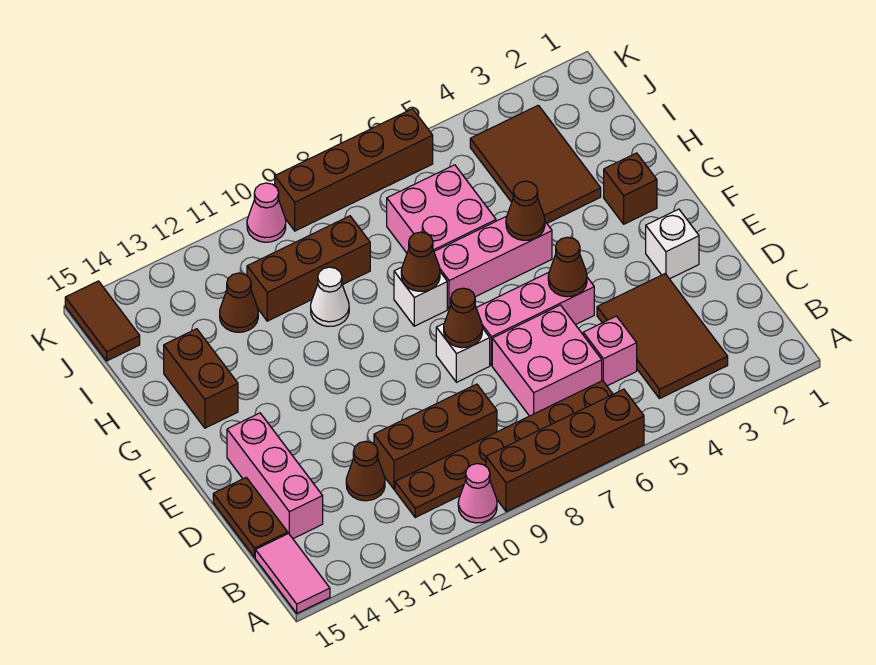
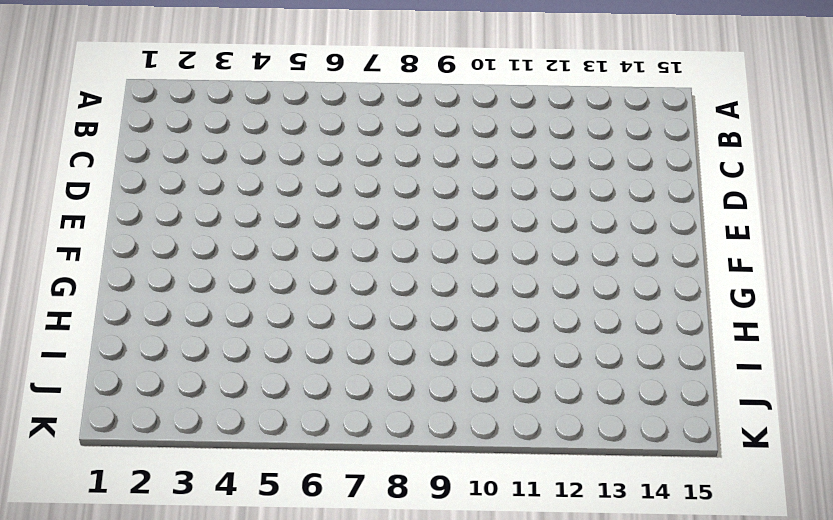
none -> brown brick A6:A9 level 1
none -> pink cone A10 level 1
none -> pink tile A15:B15 level 1
none -> brown tile B3:D4 level 1

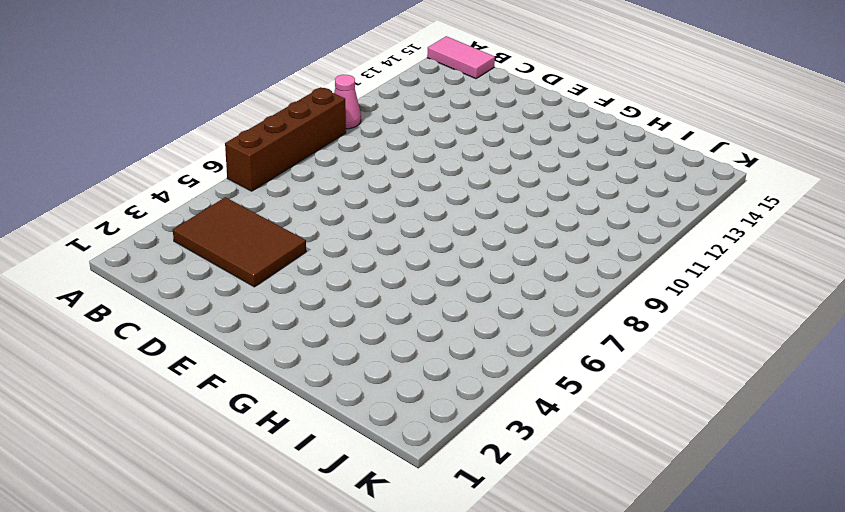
none -> brown plate B6:B11 level 1
none -> pink brick C5 level 1
none -> pink brick C6:D7 level 1
none -> brown brick C9:C11 level 1

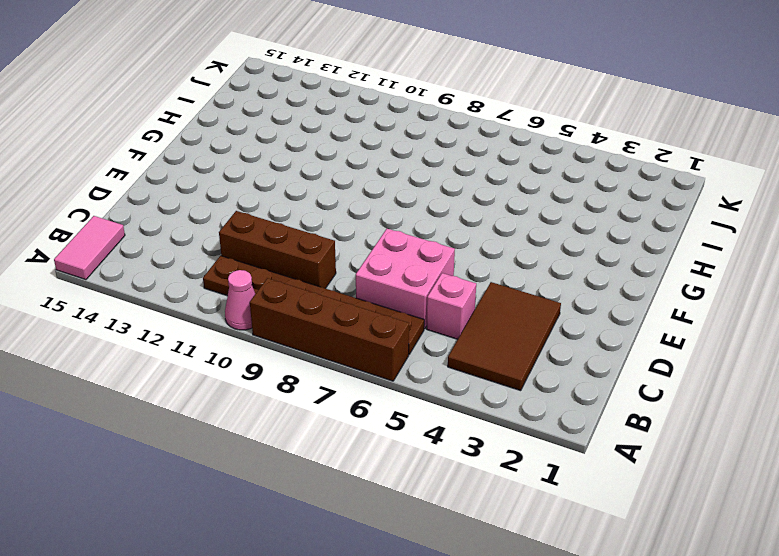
none -> brown cone C12 level 1
none -> pink brick C14:E14 level 1
none -> brown plate C15:D15 level 1
none -> white brick E2 level 1

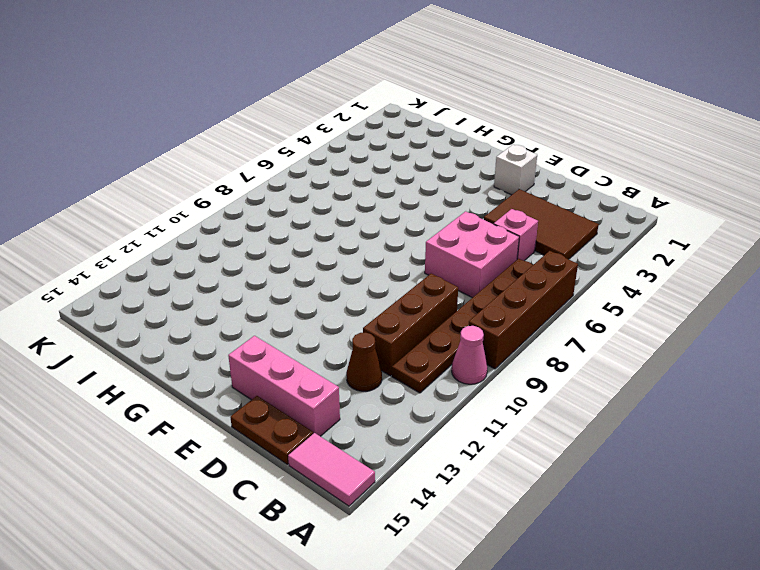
none -> pink brick E5:E7 level 1
none -> white brick E8 level 1
none -> brown brick G2 level 1
none -> pink brick G5:G7 level 1

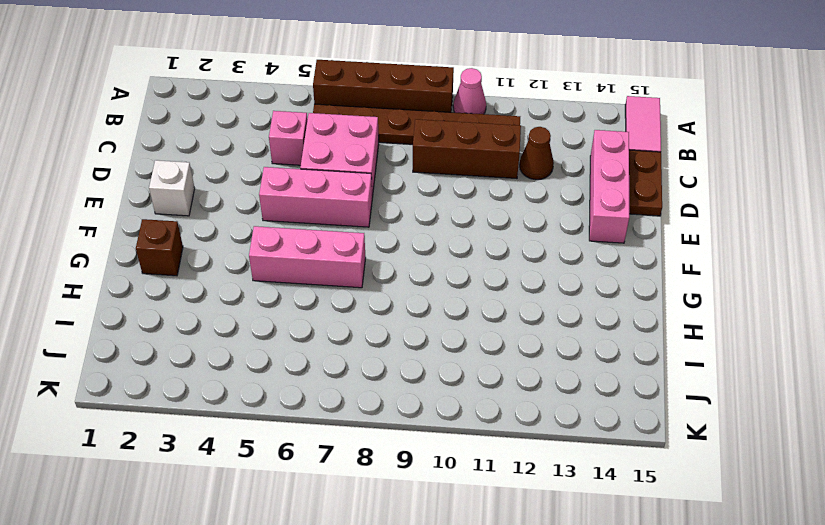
none -> brown tile B3:D4 level 1
none -> white brick E8 level 1
none -> white brick G8 level 1
none -> brown brick G14:H14 level 1

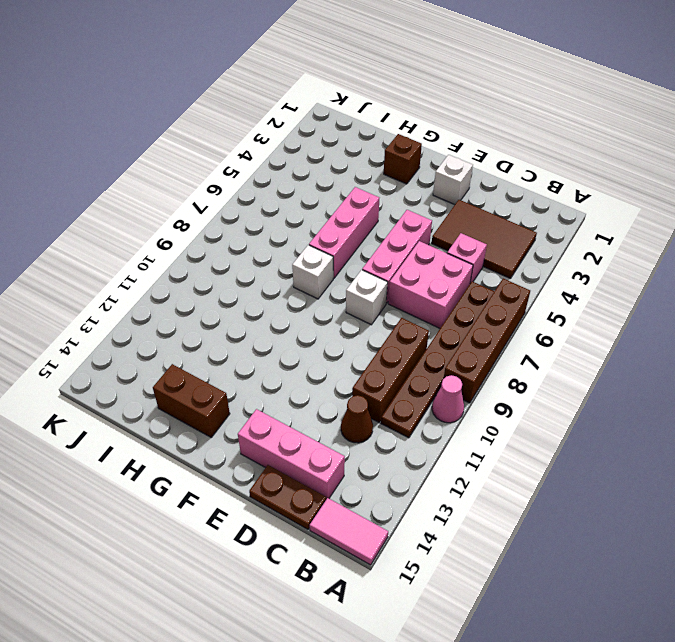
none -> brown tile H3:J4 level 1
none -> pink brick H6:I7 level 1
none -> white cone H10 level 1
none -> brown brick I9:I11 level 1

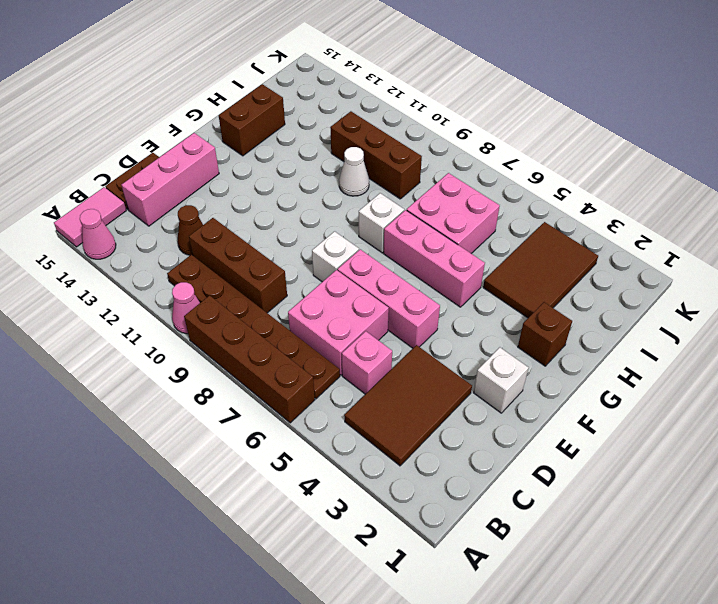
pink cone A14 level 1 -> pink cone K10 level 1
none -> brown cone I12 level 1
none -> brown tile J15:K15 level 1
none -> brown brick K6:K9 level 1
none -> brown cone E5 level 2

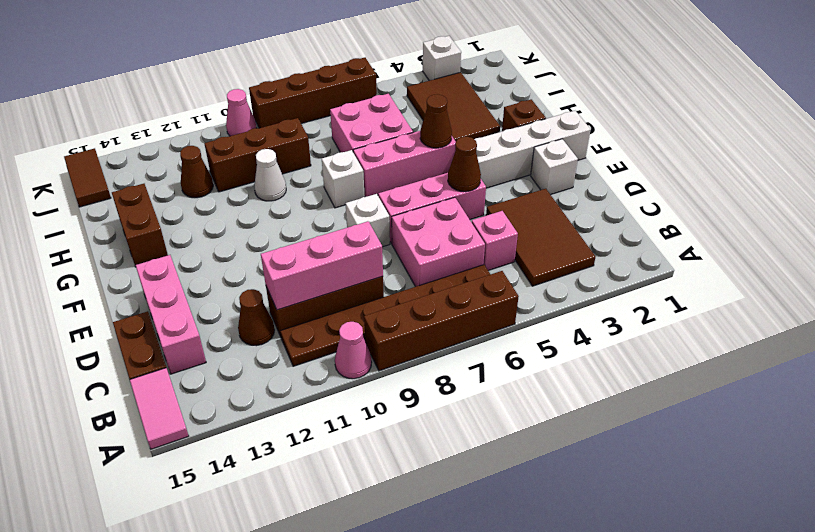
pink brick C9:C11 level 2 -> none
white brick F1:F4 level 1 -> none
white brick K3 level 1 -> none
none -> brown cone E8 level 2
none -> brown cone G8 level 2

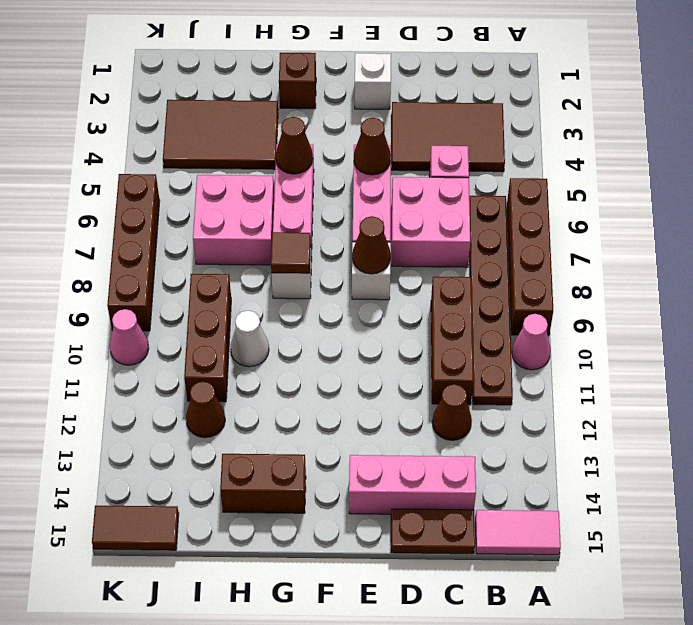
brown tile G8 level 2 -> brown cone G8 level 2

